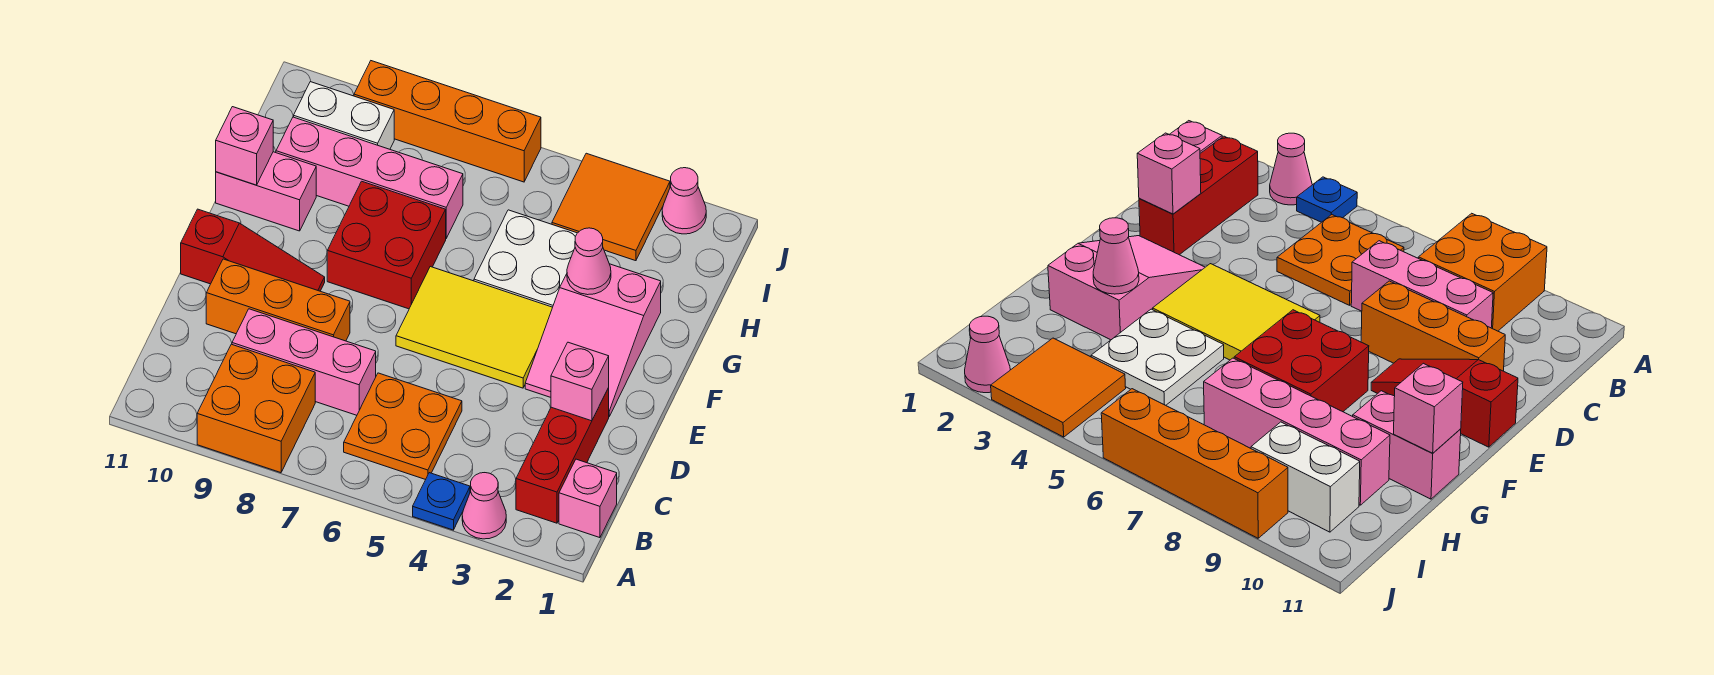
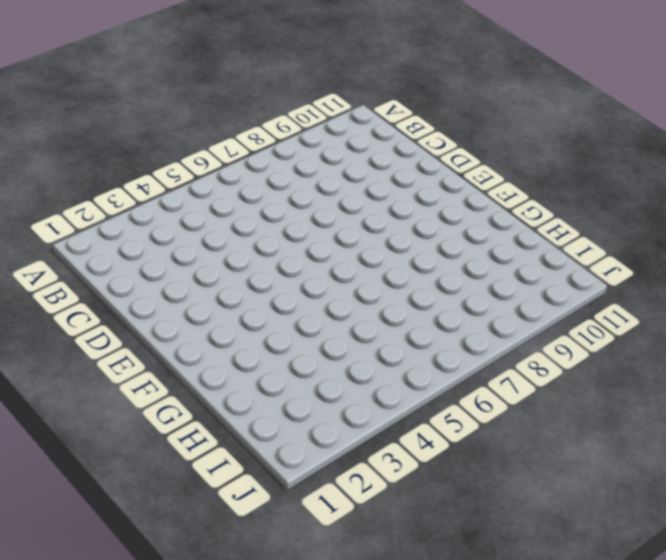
none -> pink cone A3 level 1
none -> blue plate A4 level 1
none -> orange brick A8:B9 level 1

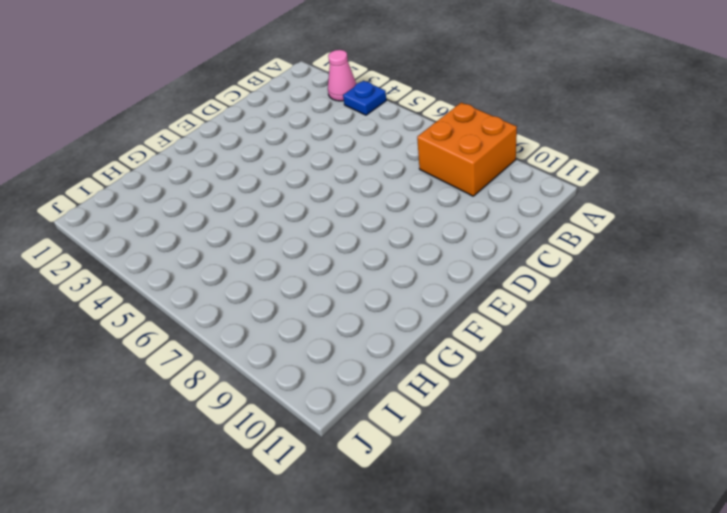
none -> pink brick B1 level 1
none -> red brick B2:D2 level 1
none -> orange plate B5:C6 level 1

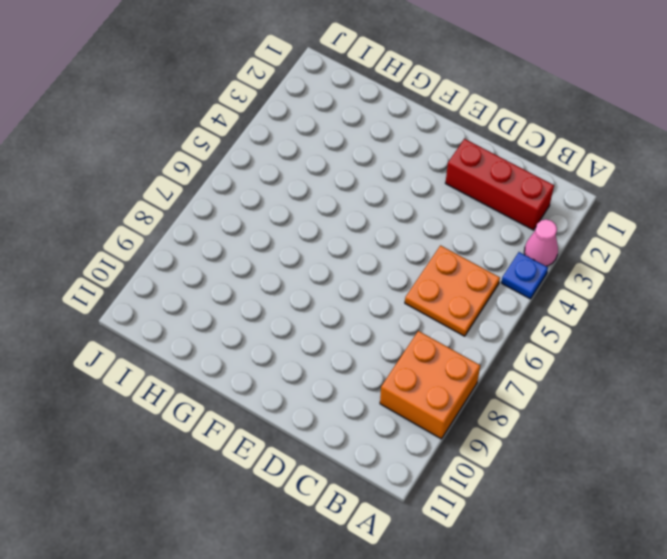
none -> pink brick B1 level 1
none -> pink brick C7:C9 level 1
none -> orange brick D8:D10 level 1

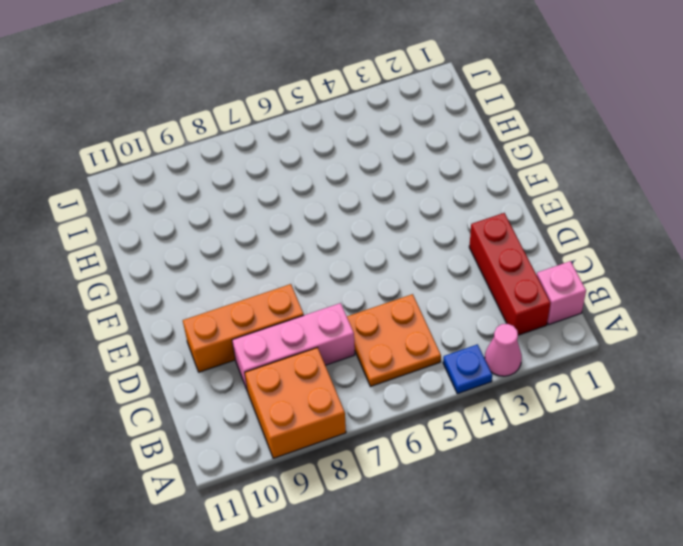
none -> pink slope E2:G3 level 1 top G
none -> yellow tile E4:F6 level 1
none -> red slope E9:E11 level 1 top 11

